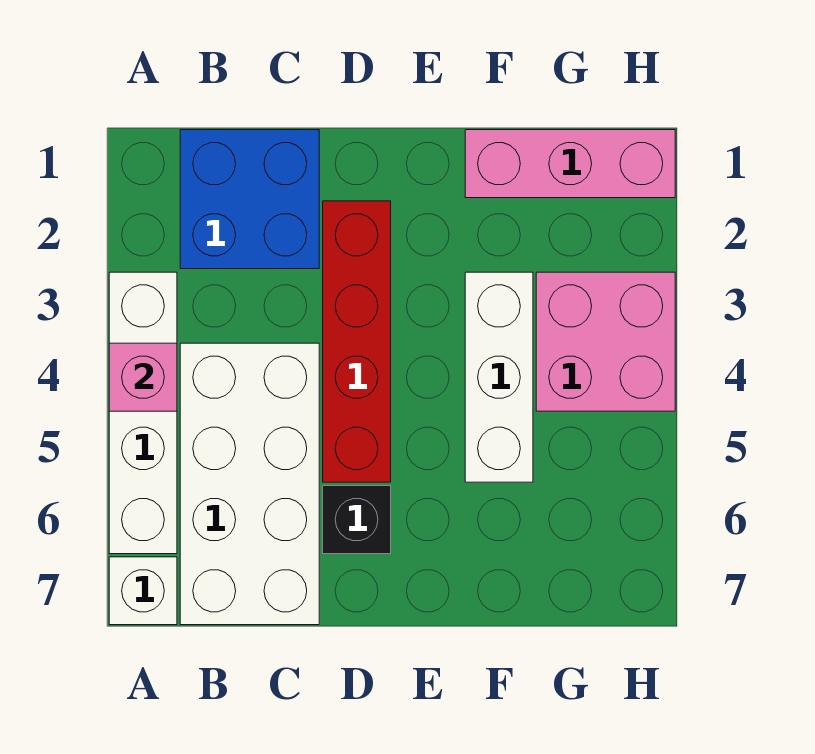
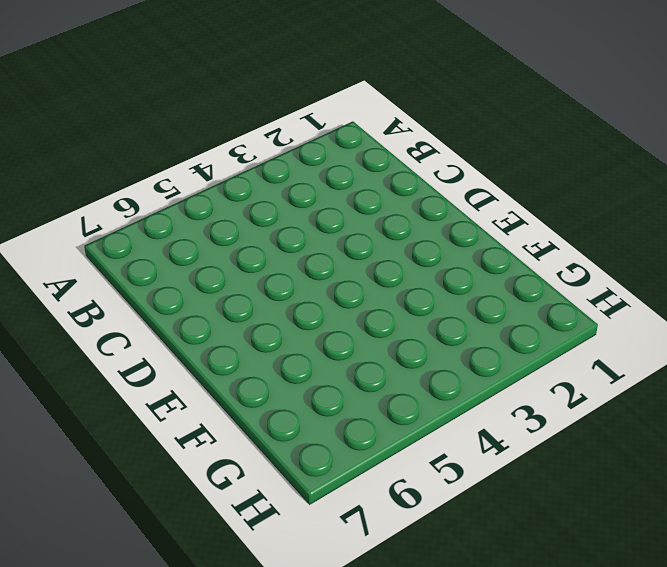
none -> white brick A3:A6 level 1
none -> white brick A7 level 1

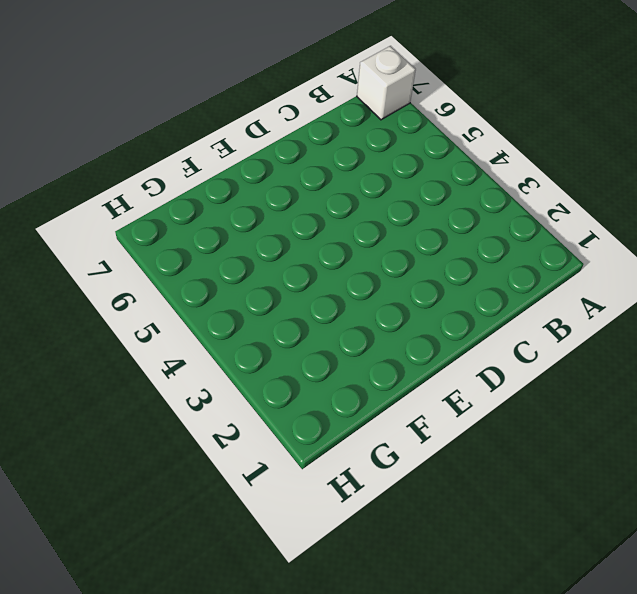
none -> white brick A3:A6 level 1
none -> blue brick B1:C2 level 1

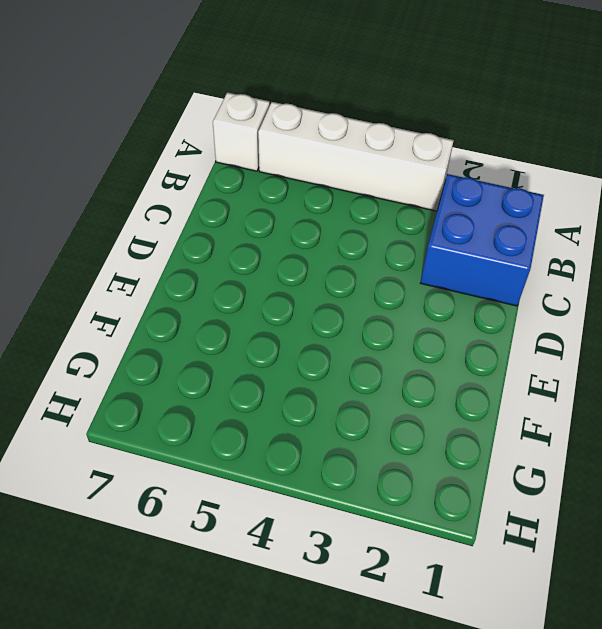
none -> white brick B4:C7 level 1
none -> red brick D2:D5 level 1

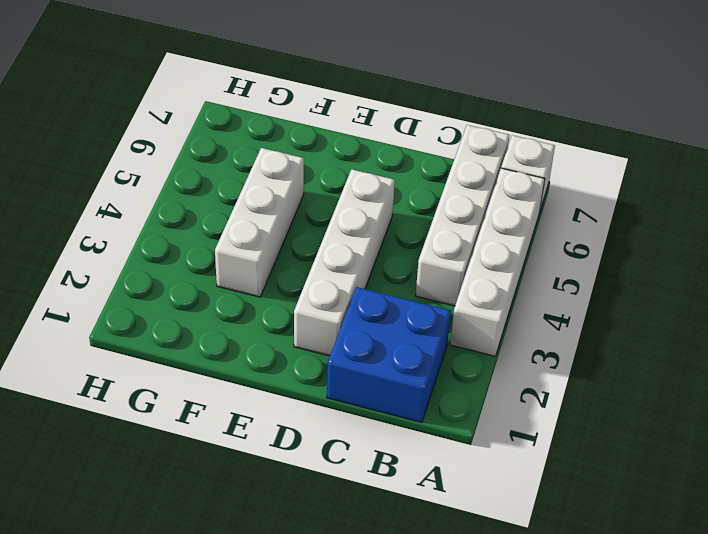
white brick B4:B7 level 1 -> white brick B4:C7 level 1
white brick D2:D5 level 1 -> red brick D2:D5 level 1
none -> black brick D6 level 1
none -> pink brick F1:H1 level 1

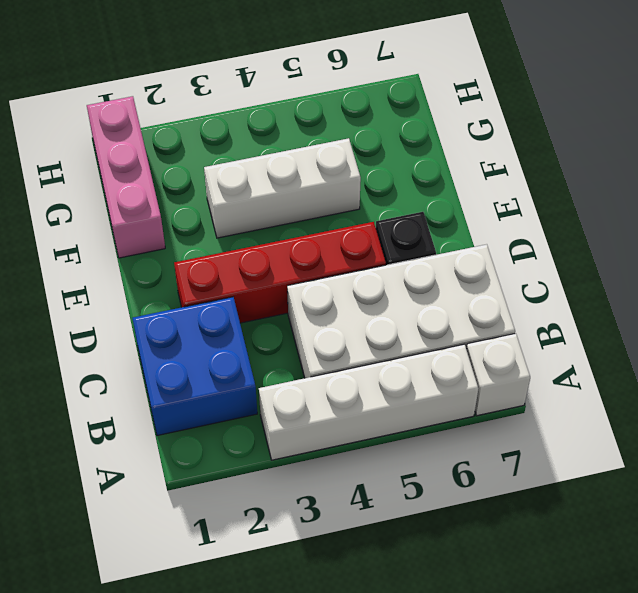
none -> pink brick G3:H4 level 1
none -> pink brick A4 level 2

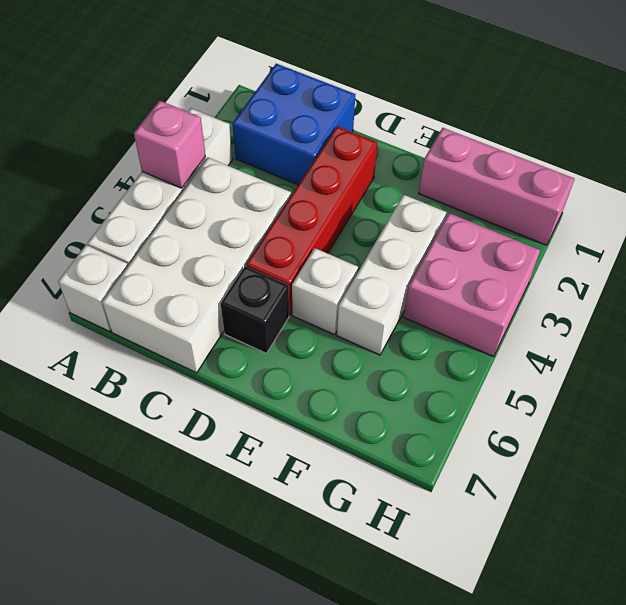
white brick E5 level 1 -> none

